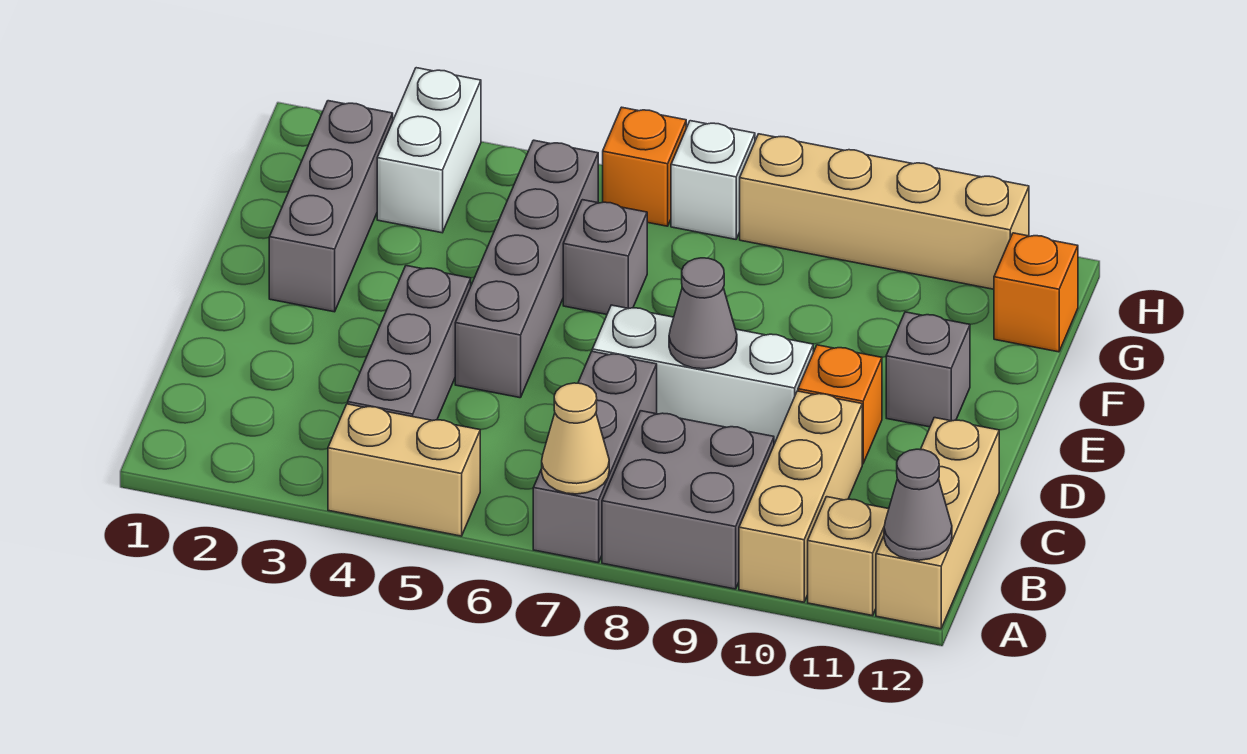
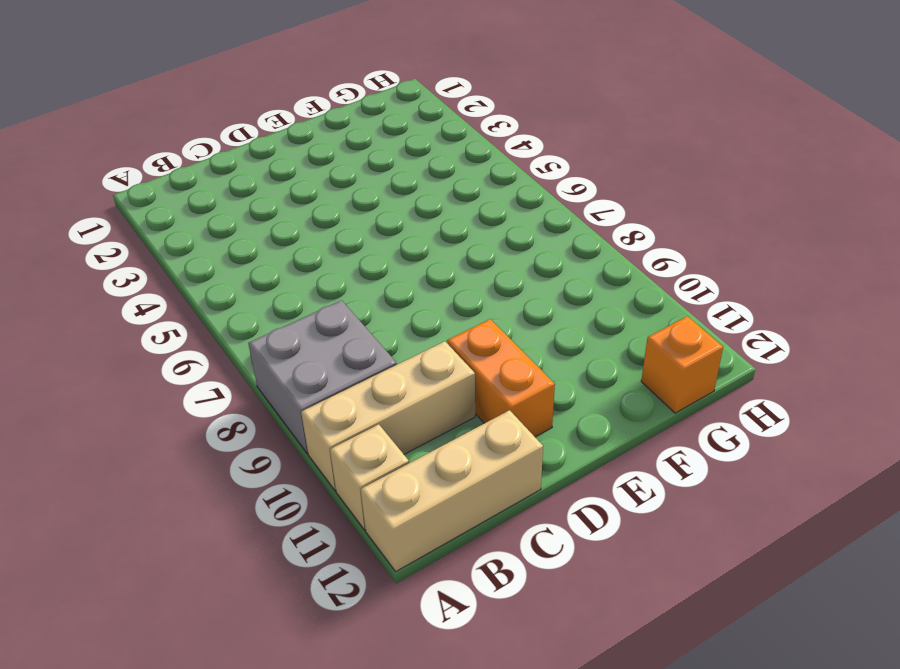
orange brick D10:D11 level 1 -> orange brick D10 level 1
none -> tan brick A4:A5 level 1
none -> grey brick A7:C7 level 1
none -> grey brick B4:D4 level 1

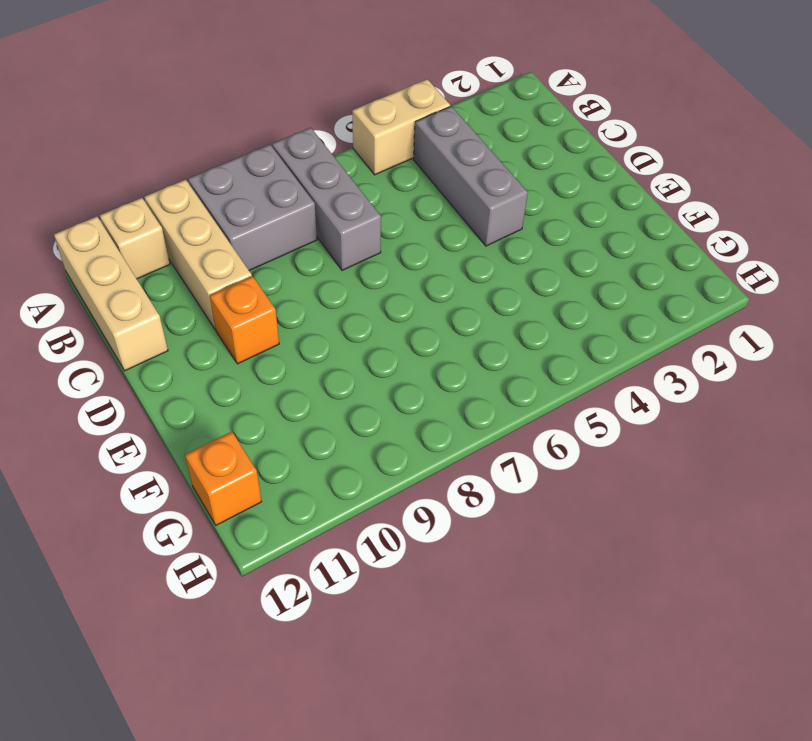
none -> grey brick D5:G5 level 1
none -> white brick D7:D9 level 1
none -> grey brick E2:G2 level 1

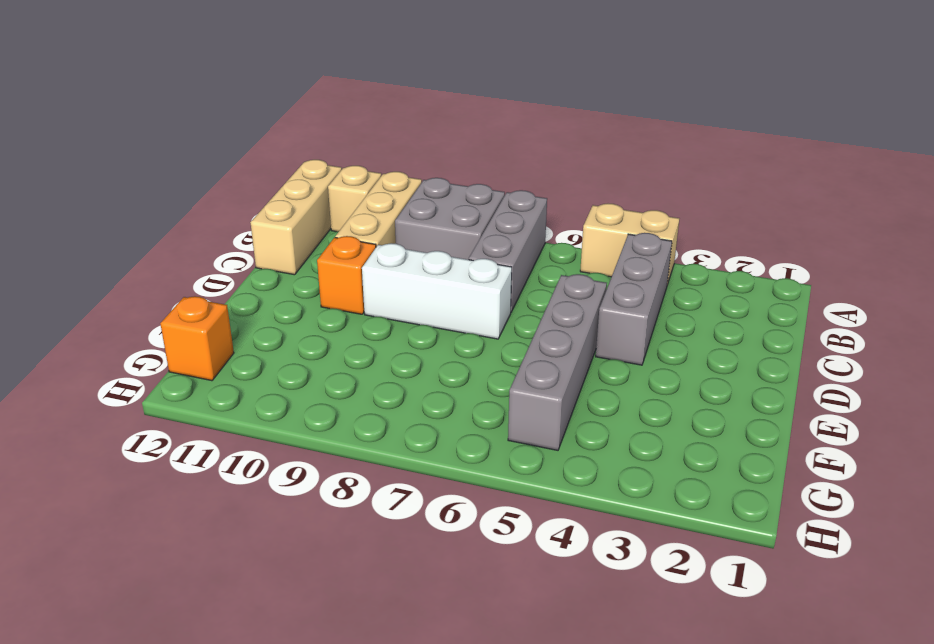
none -> grey brick E2:G2 level 1
none -> grey brick E11 level 1
none -> grey brick F6 level 1

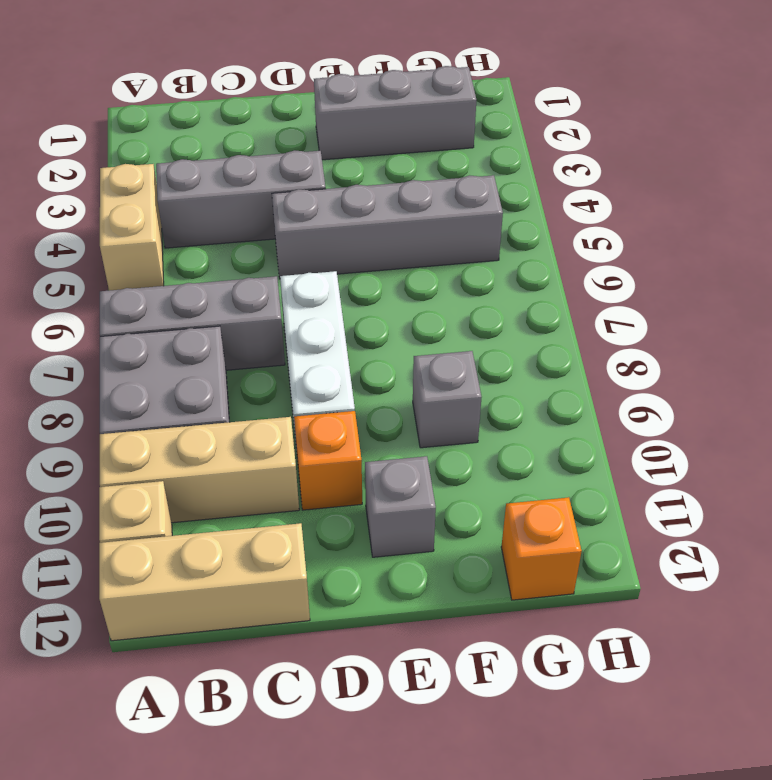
grey brick F9 level 1 -> grey brick F6 level 1
none -> white brick G3:H3 level 1
none -> orange brick H6 level 1
none -> white brick H7 level 1

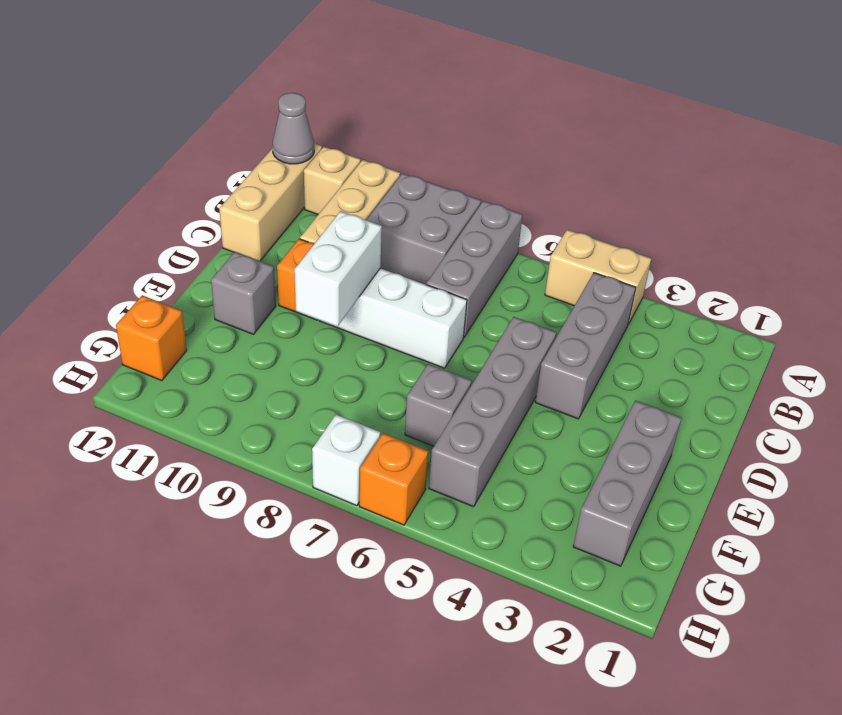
white brick D9:E9 level 2 -> white brick G3:H3 level 1
none -> tan brick H8:H11 level 1
none -> tan cone A7 level 2
none -> grey cone D8 level 2

